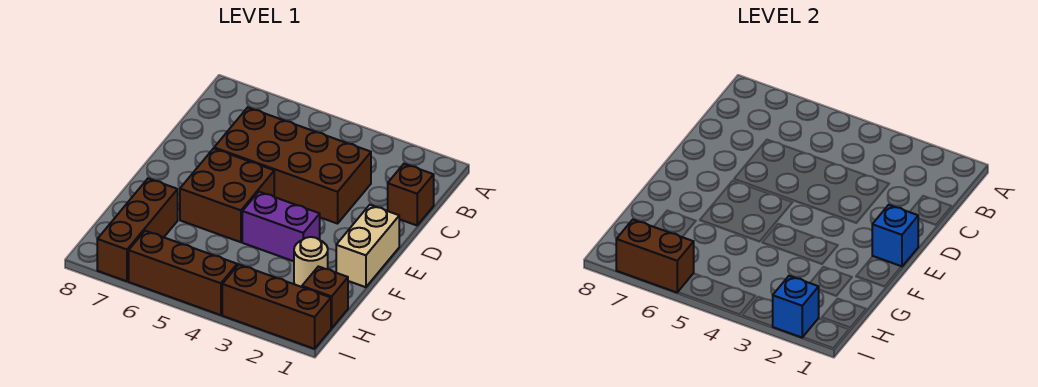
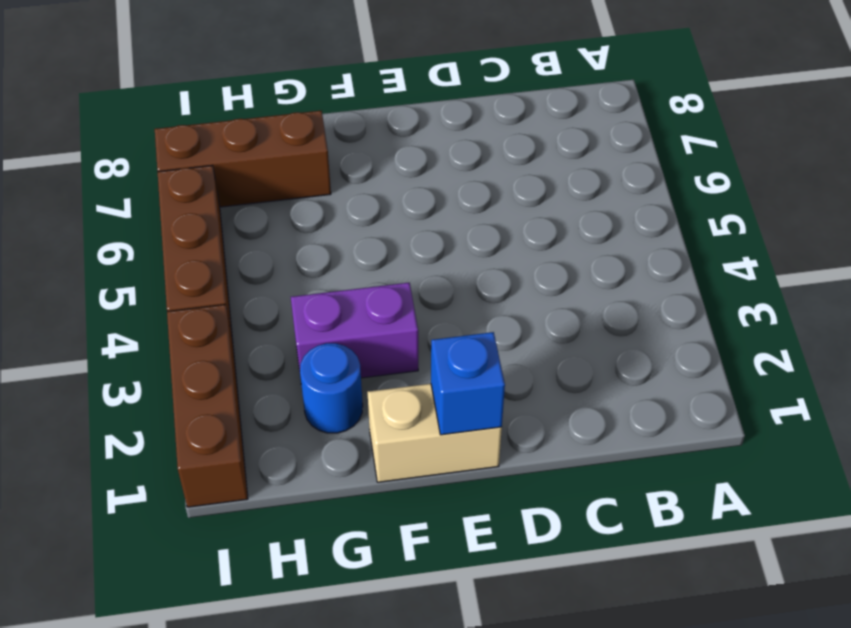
purple brick F3:G3 level 1 -> purple brick F3:F4 level 1
blue round brick G2 level 1 -> tan round brick G2 level 1
none -> brown brick C1 level 1
none -> brown brick C3:D6 level 1
none -> brown brick E5:F6 level 1

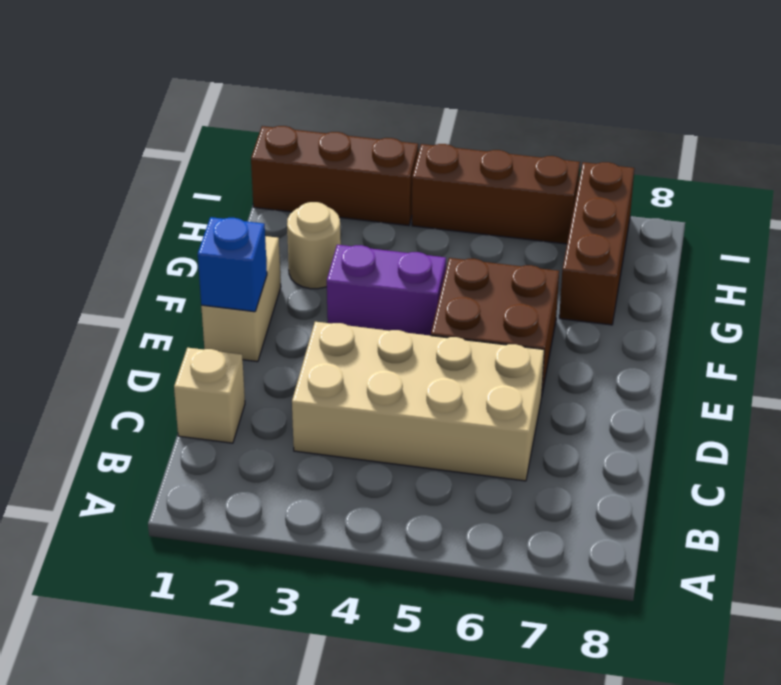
tan brick C1 level 1 -> brown brick C1 level 1
tan brick C3:D6 level 1 -> brown brick C3:D6 level 1
none -> brown brick H1 level 1
none -> blue brick I2 level 2
none -> brown brick I6:I7 level 2

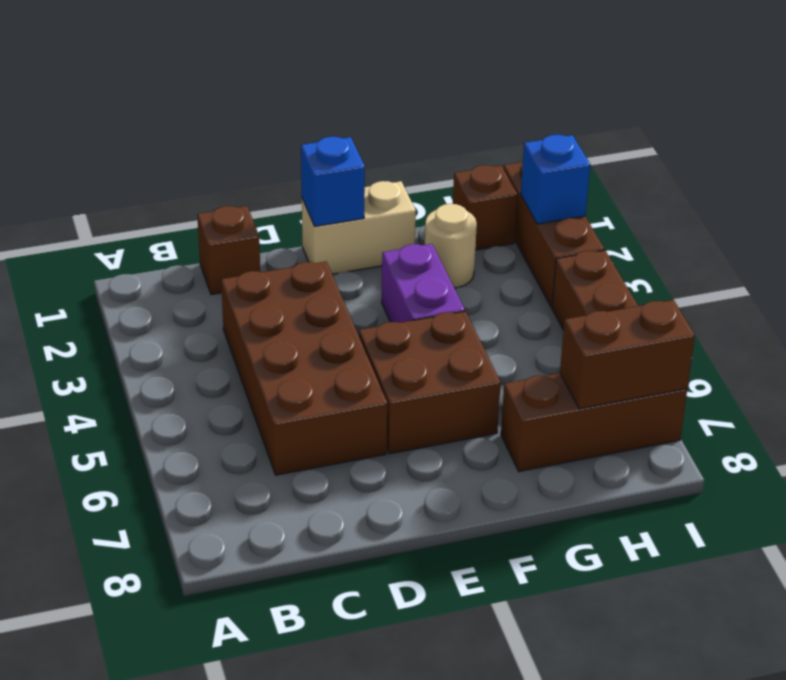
brown brick H7:I7 level 2 -> brown brick I6:I7 level 2

